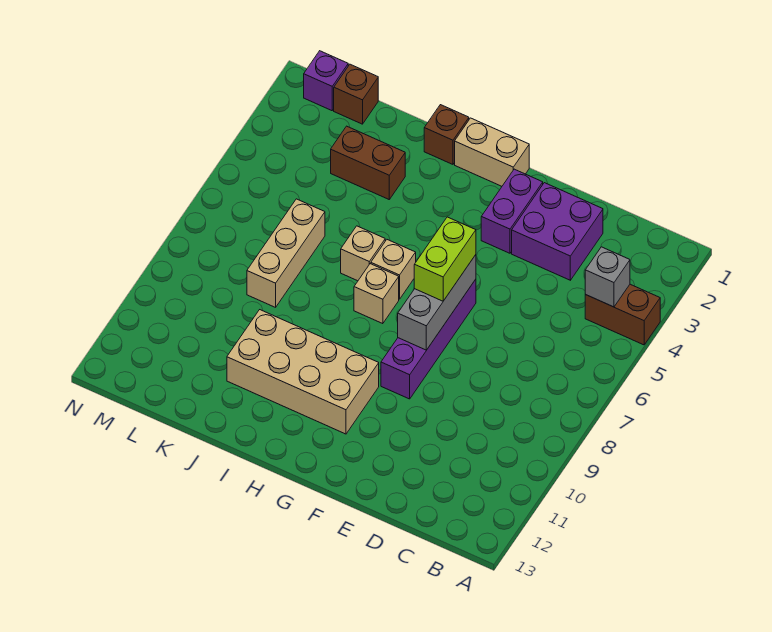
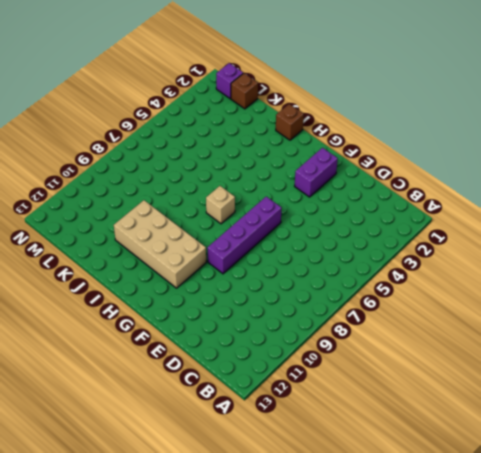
none -> brown brick A4:B4 level 1
none -> purple brick D2:E3 level 1
none -> tan brick G1:H1 level 1

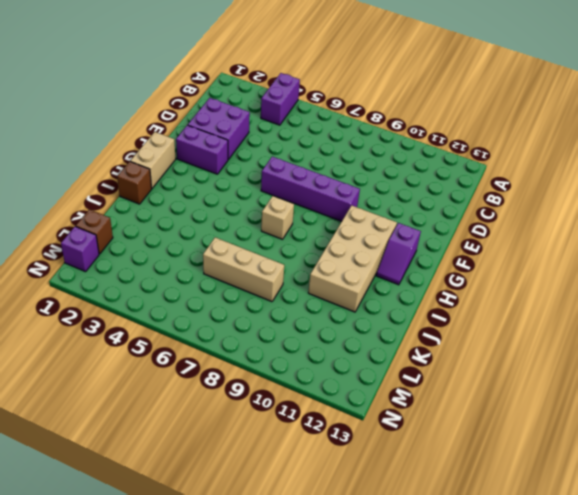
purple brick A4:B4 level 1 -> brown brick A4:B4 level 1
purple slope G12:H12 level 1 top G -> none
none -> tan brick H6 level 1
none -> tan brick I6 level 1
none -> brown brick J3:K3 level 1

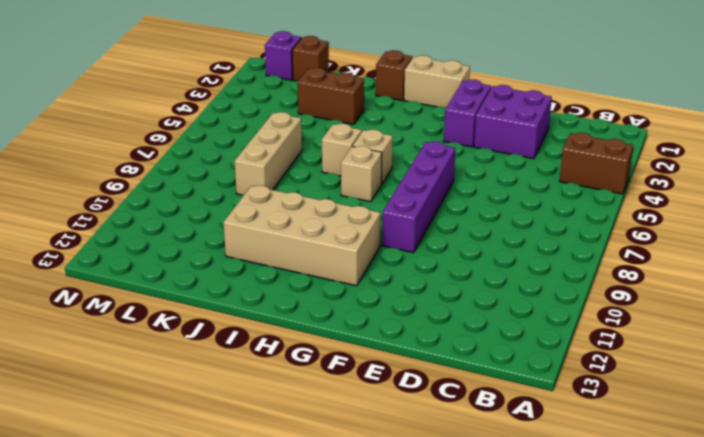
none -> grey brick B4 level 2
none -> grey brick F6:F8 level 2
none -> lime brick F6:F7 level 3

